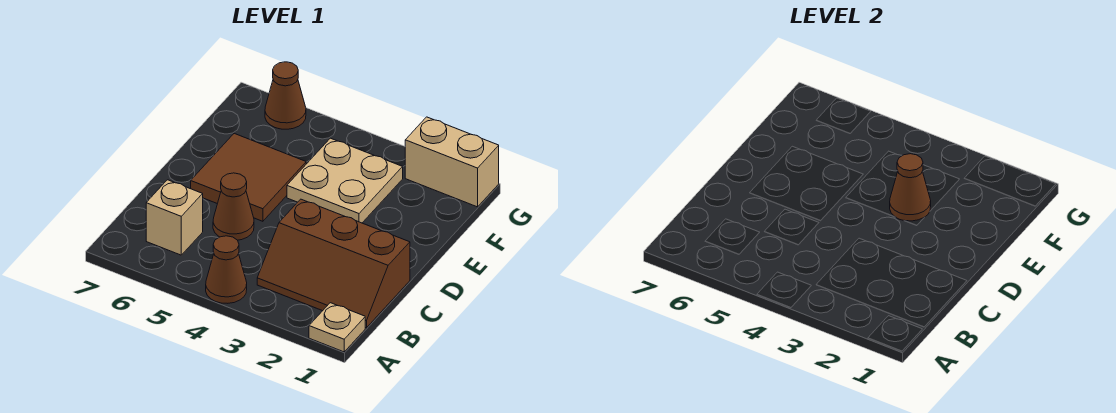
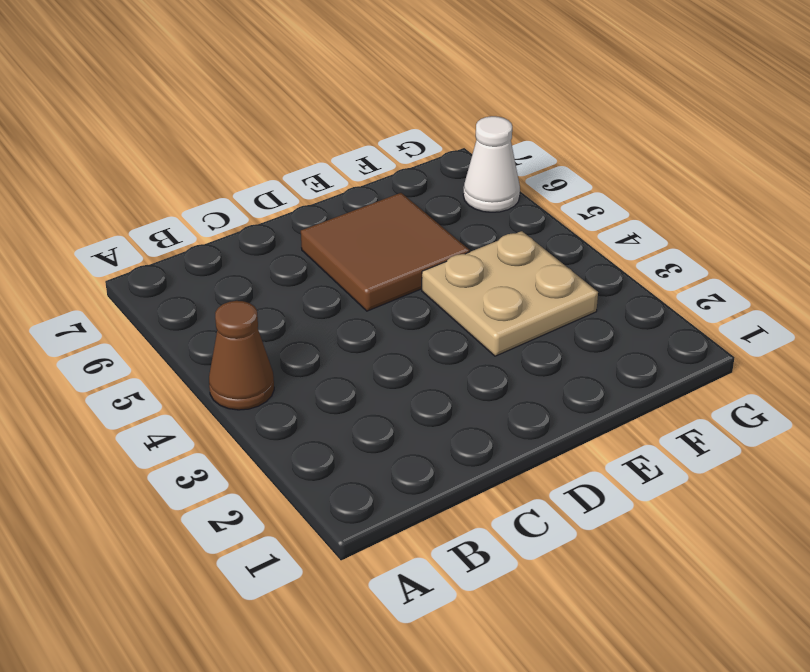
white cone G6 level 1 -> brown cone G6 level 1
none -> tan plate A1 level 1
none -> brown slope B1:C3 level 1 top C

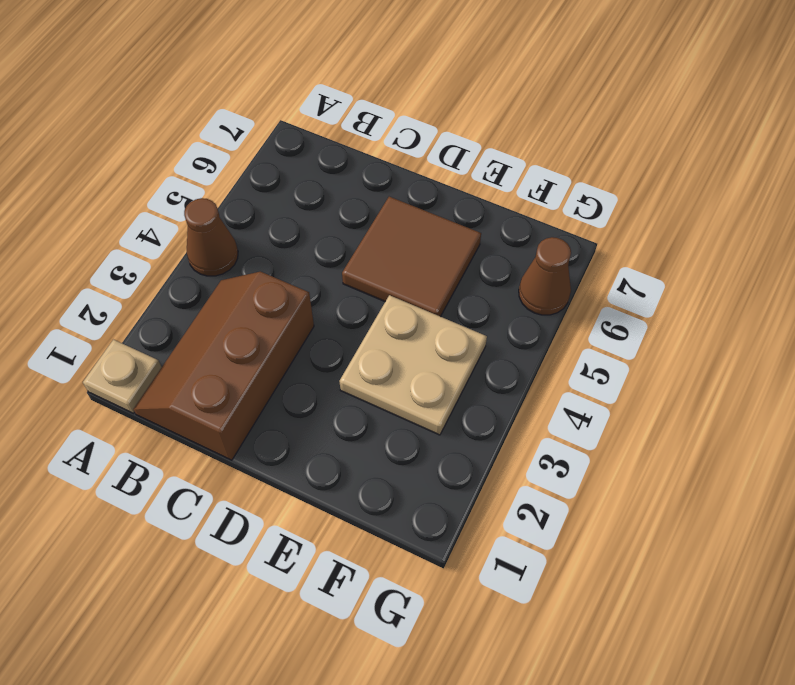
none -> tan brick B6 level 1
none -> brown cone C5 level 1

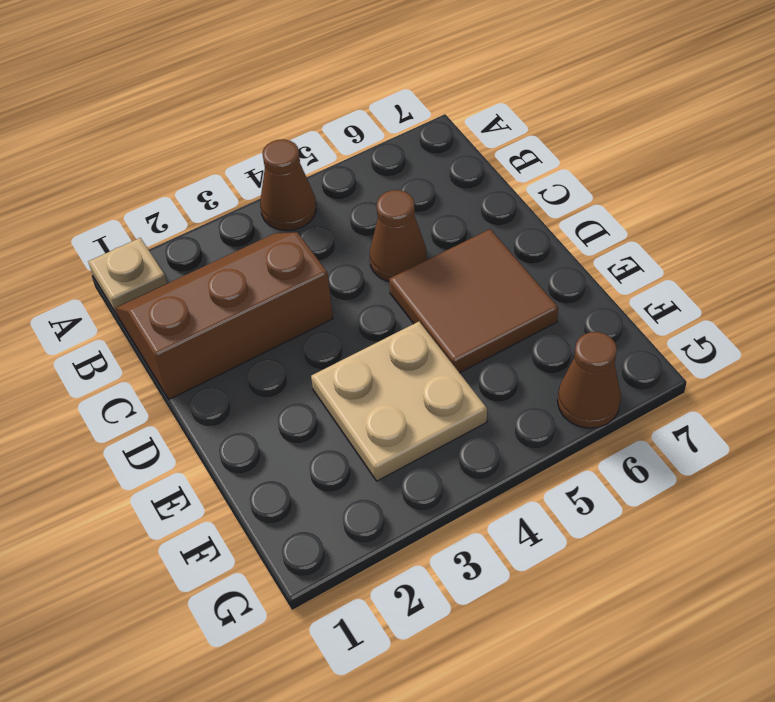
none -> tan brick B6 level 1
none -> tan brick G1:G2 level 1

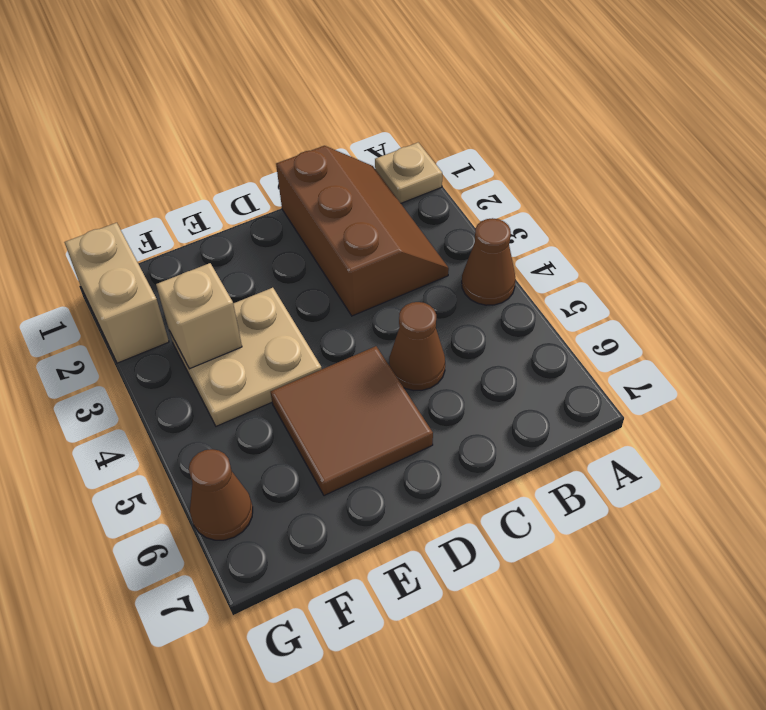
tan brick F3 level 2 -> tan brick B6 level 1
none -> brown cone E3 level 2

